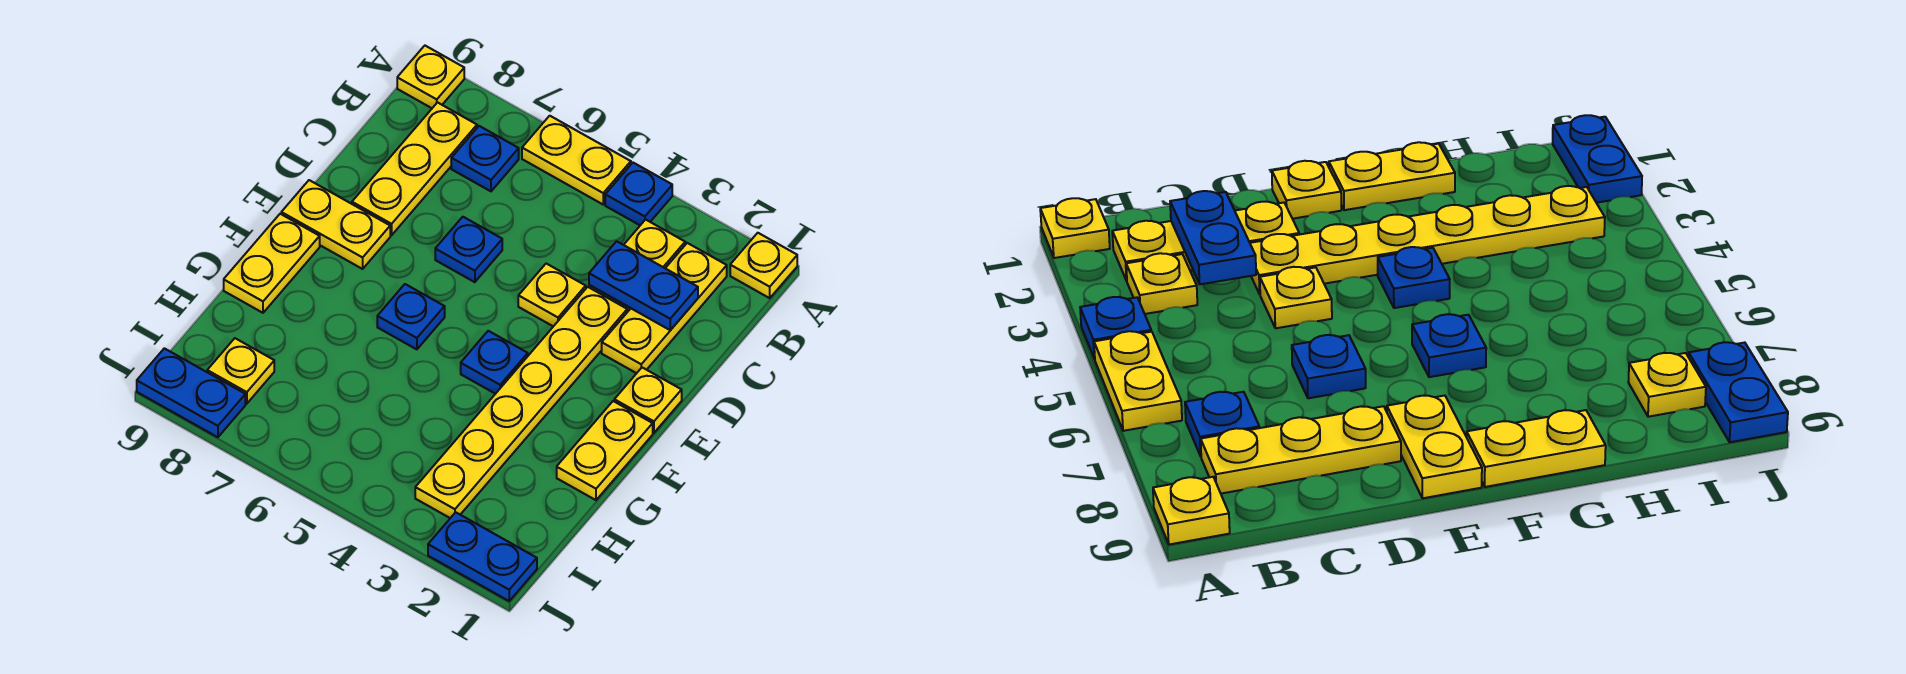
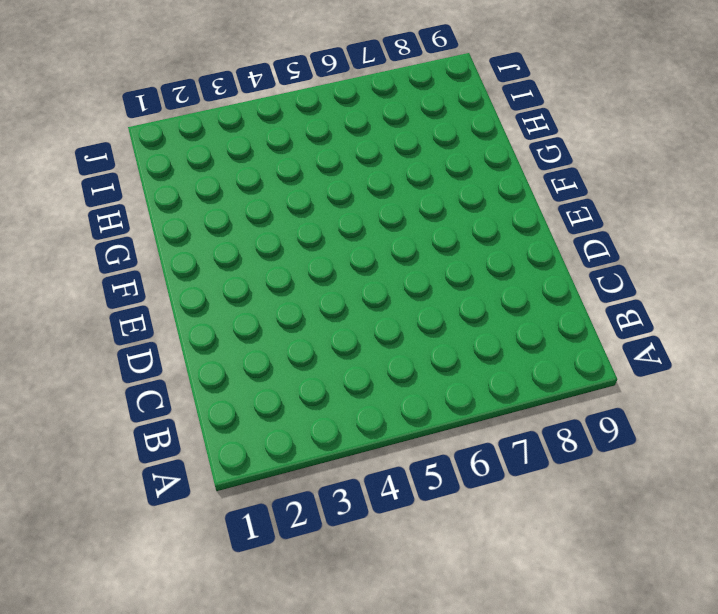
none -> yellow plate A1 level 1
none -> blue plate A4 level 1
none -> yellow plate A5:A6 level 1

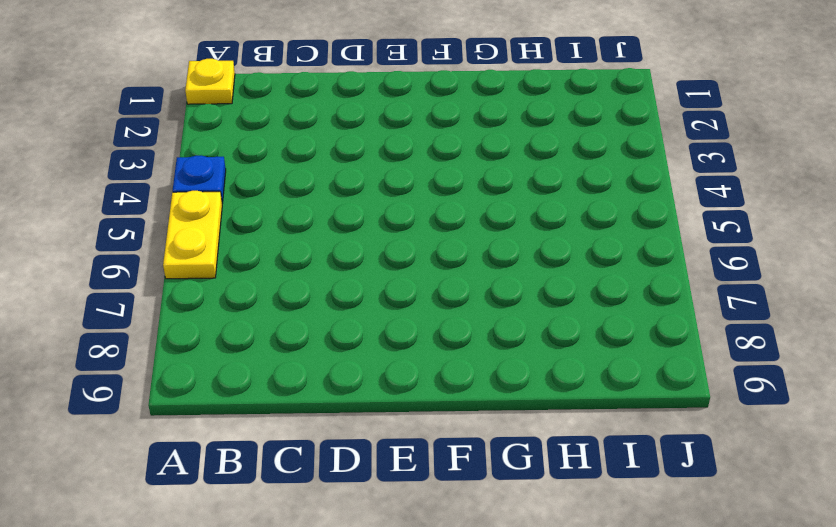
none -> yellow plate A9 level 1
none -> yellow plate B2:D2 level 1
none -> yellow plate B3 level 1

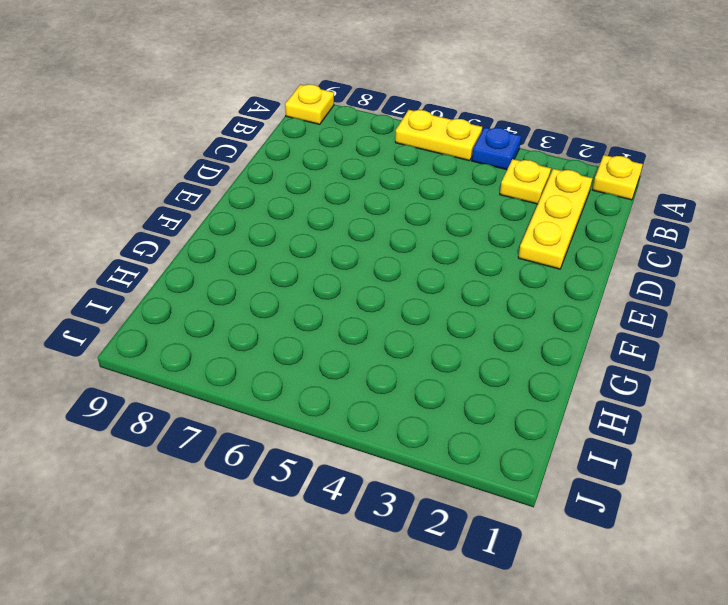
none -> blue plate B7 level 1
none -> yellow plate B8:D8 level 1
none -> yellow plate D3:I3 level 1

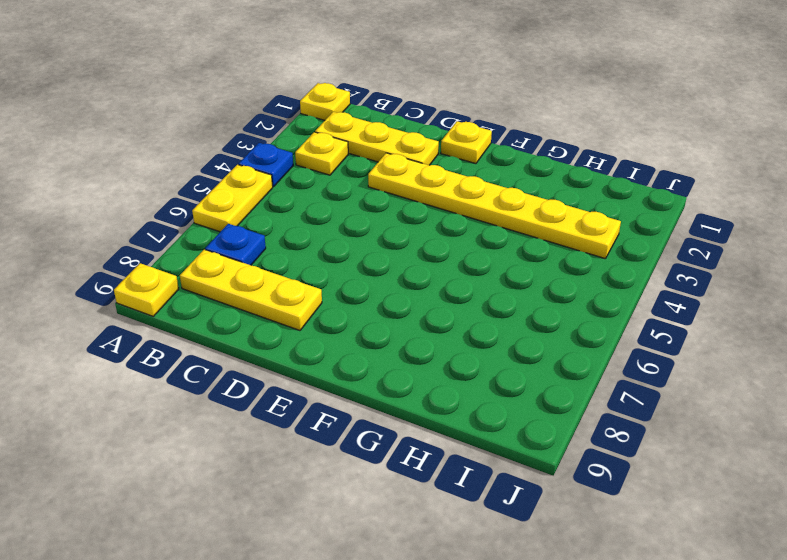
none -> yellow plate D4 level 1
none -> blue plate D6 level 1
none -> yellow plate E8:E9 level 1

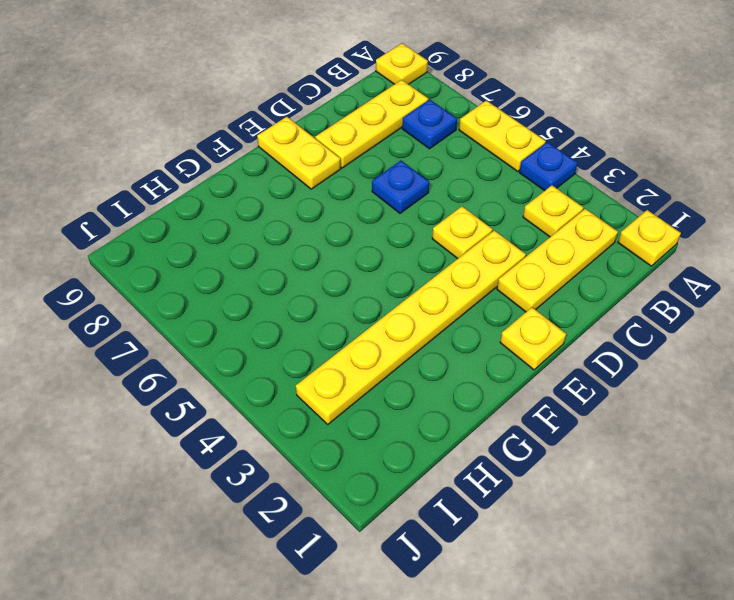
none -> yellow plate F1:G1 level 1
none -> blue plate F4 level 1
none -> blue plate F6 level 1

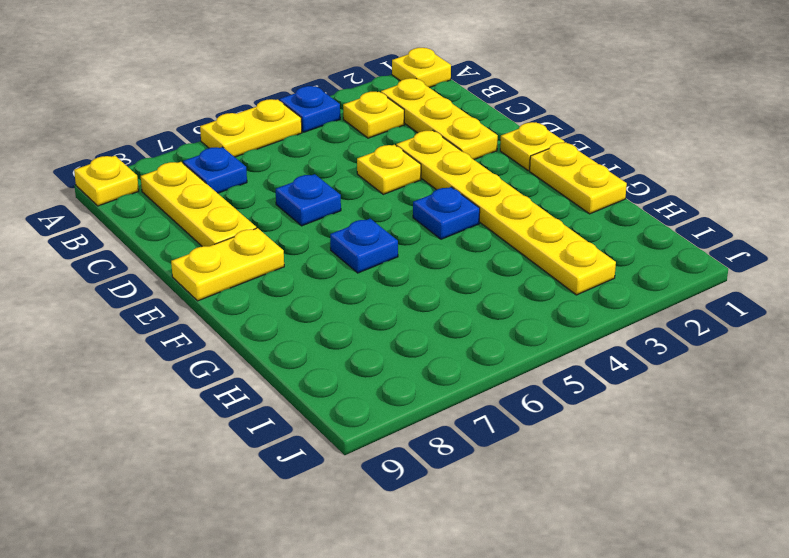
none -> yellow plate F9:G9 level 1
none -> yellow plate I8 level 1
none -> blue plate J1:J2 level 1

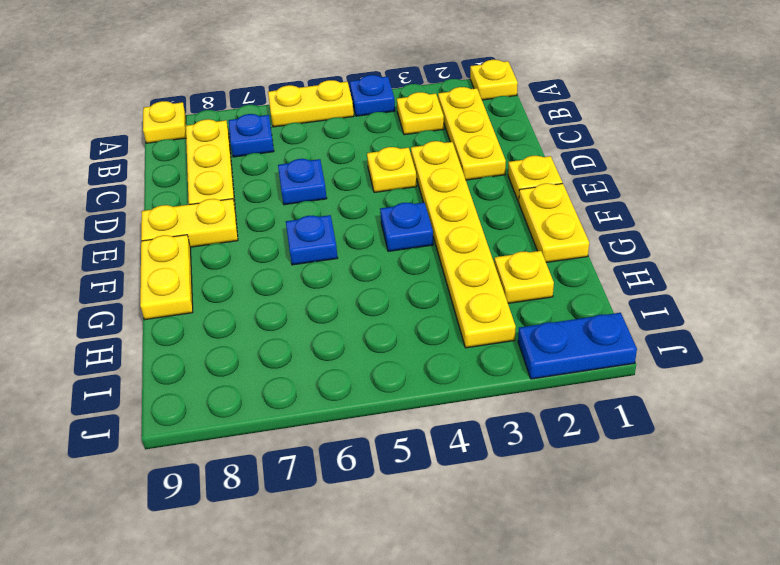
yellow plate H2 level 1 -> yellow plate I8 level 1
none -> blue plate J8:J9 level 1
none -> blue plate C2:C3 level 2

